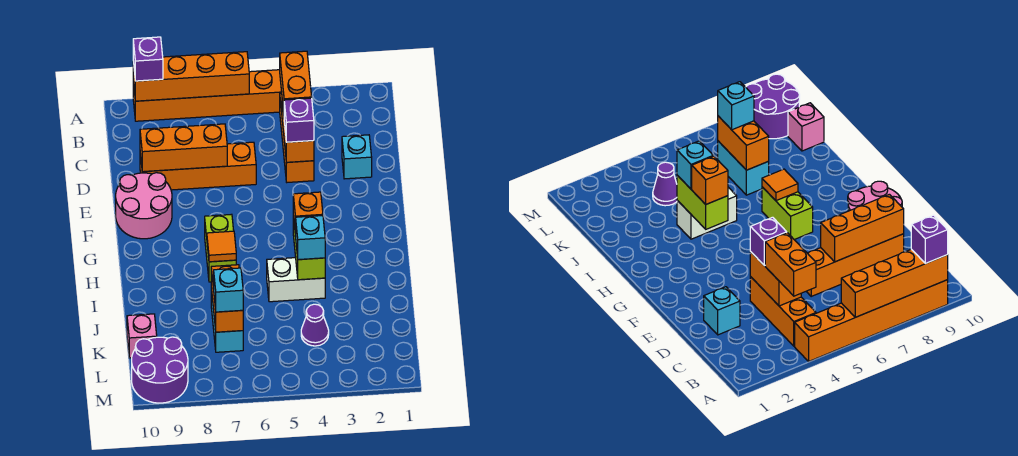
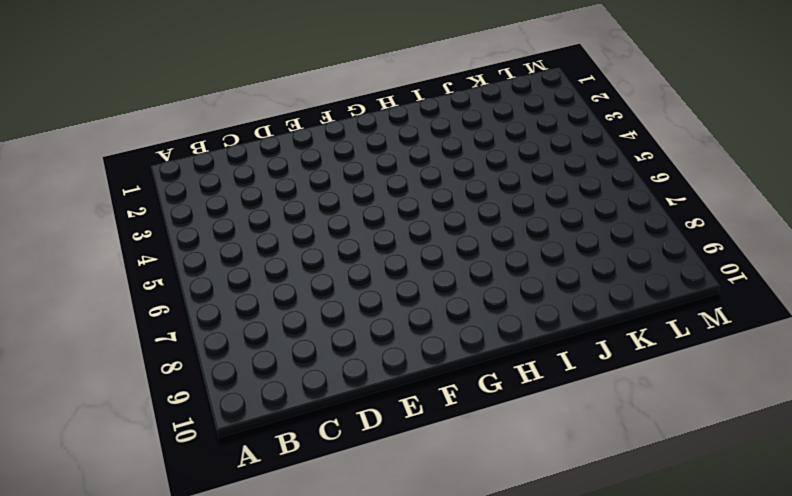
none -> orange brick A4:A9 level 1
none -> orange brick B4:D4 level 1
none -> cyan brick D2 level 1

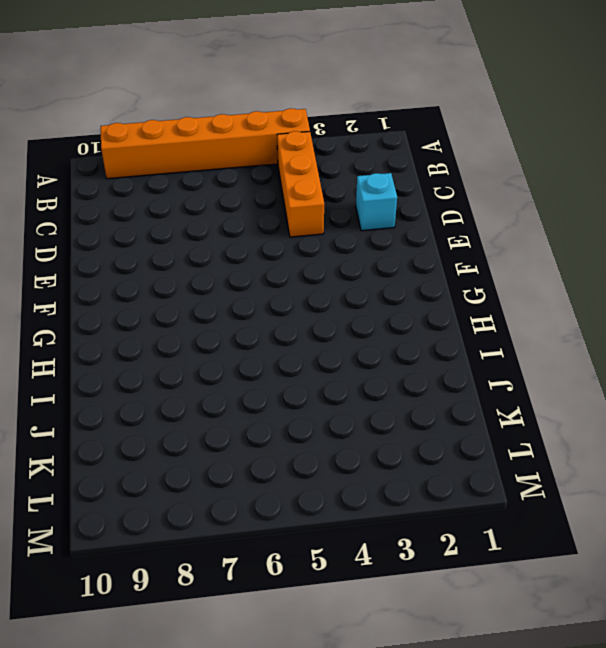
none -> orange brick D6:D9 level 1
none -> pink round brick E9:F10 level 1
none -> lime brick G7:H7 level 1

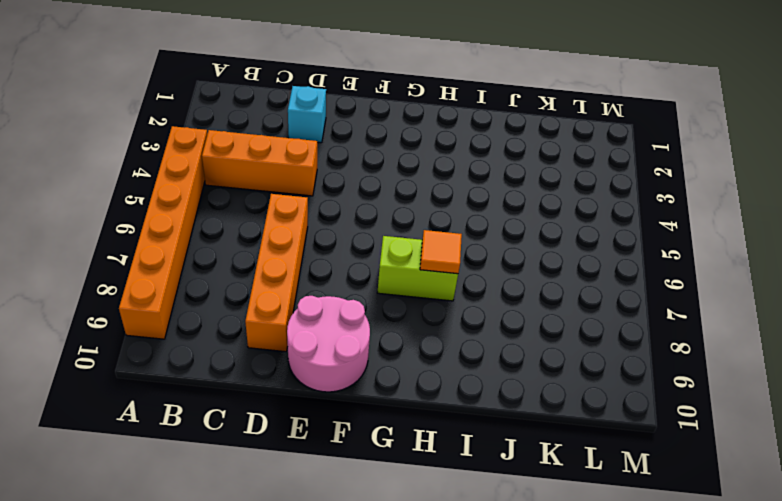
none -> white brick I4:I5 level 1
none -> cyan brick J7:K7 level 1
none -> purple cone K4 level 1

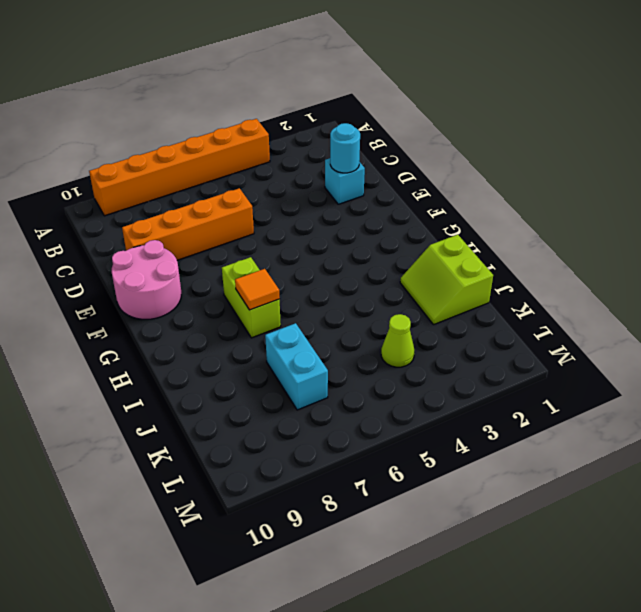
cyan round brick D2 level 2 -> none
lime slope I1:J2 level 1 top 1 -> none
lime cone K4 level 1 -> purple cone K4 level 1
none -> orange brick B4:D4 level 1
none -> white brick I4:I5 level 1
none -> pink brick K10 level 1

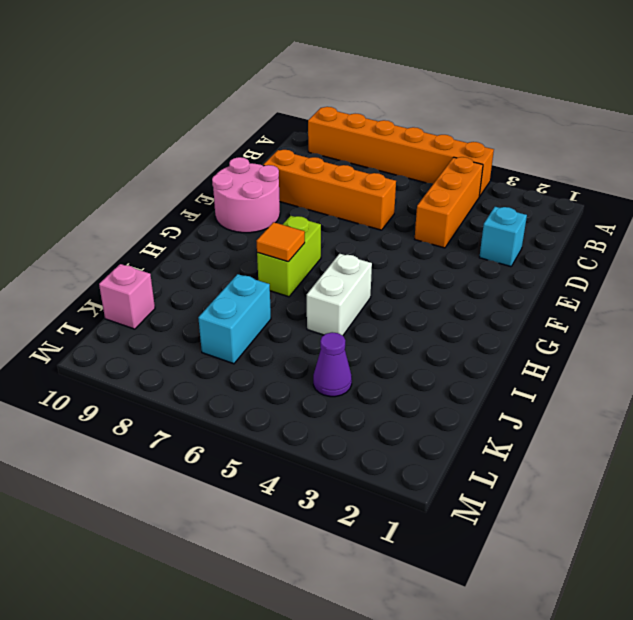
white brick H5:I5 level 1 -> white brick I4:I5 level 1
none -> purple round brick L9:M10 level 1
none -> orange brick A6:A9 level 2
none -> orange brick C4:D4 level 2

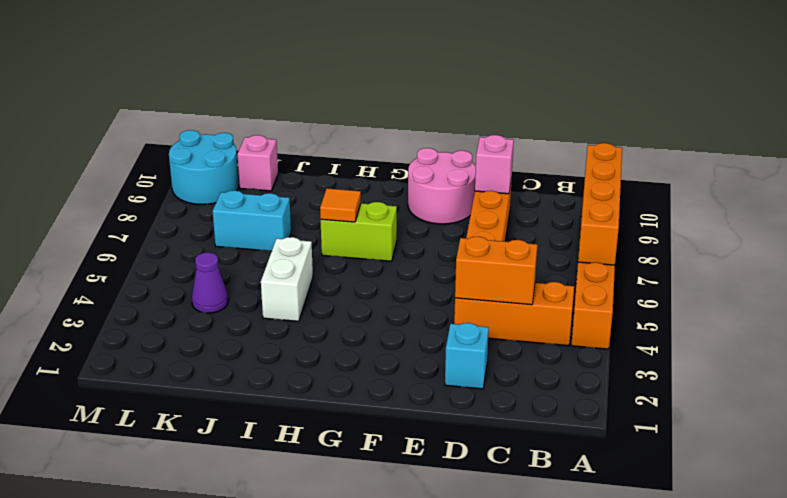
pink brick D9 level 2 -> orange brick D7:D9 level 2
cyan round brick L9:M10 level 1 -> purple round brick L9:M10 level 1
none -> lime brick H4:I4 level 2
none -> orange brick J7:K7 level 2
none -> purple brick A9 level 3

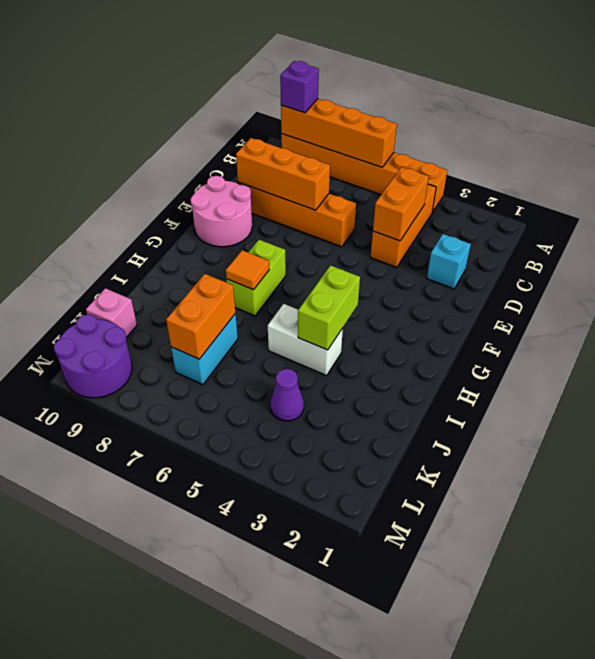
none -> orange brick B4:C4 level 3
none -> purple brick D4 level 3
none -> orange brick H4 level 3

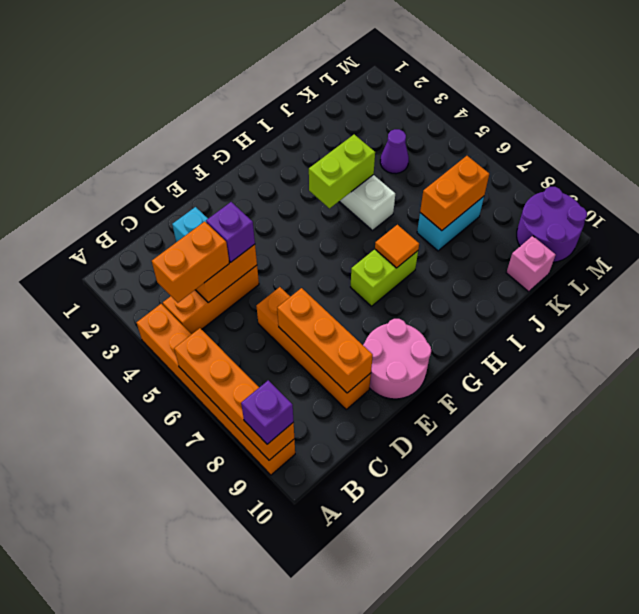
none -> orange brick H4 level 3
none -> cyan brick I4 level 3
none -> cyan brick K7 level 3

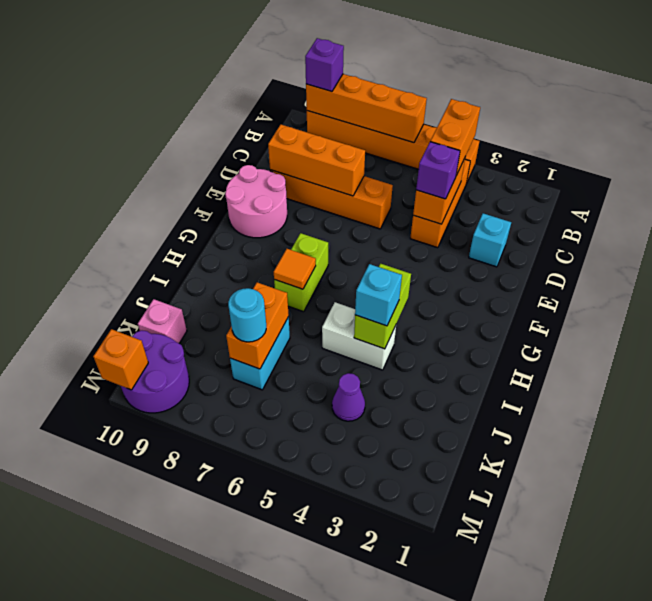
cyan round brick K7 level 3 -> cyan brick K7 level 3
orange brick M10 level 2 -> orange brick H4 level 3

